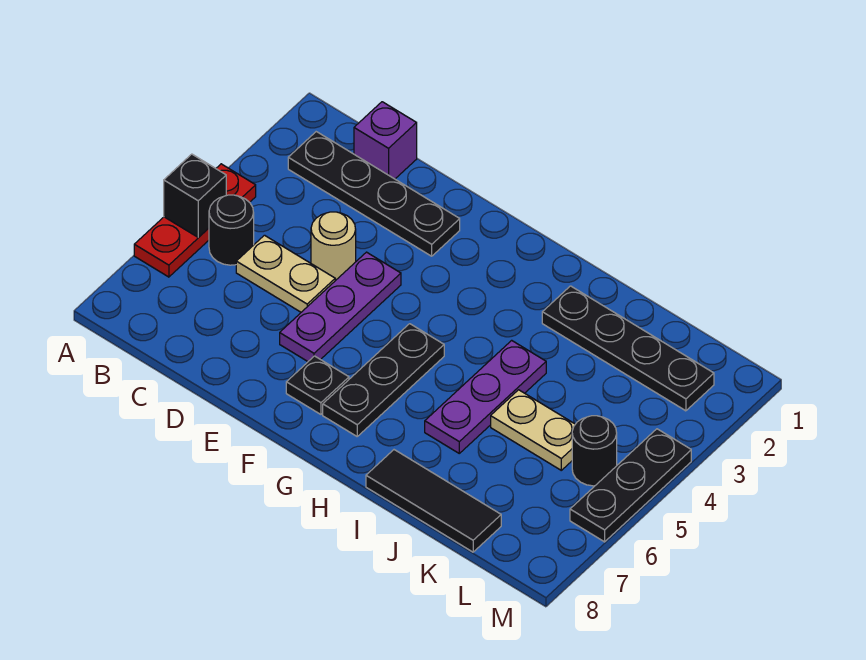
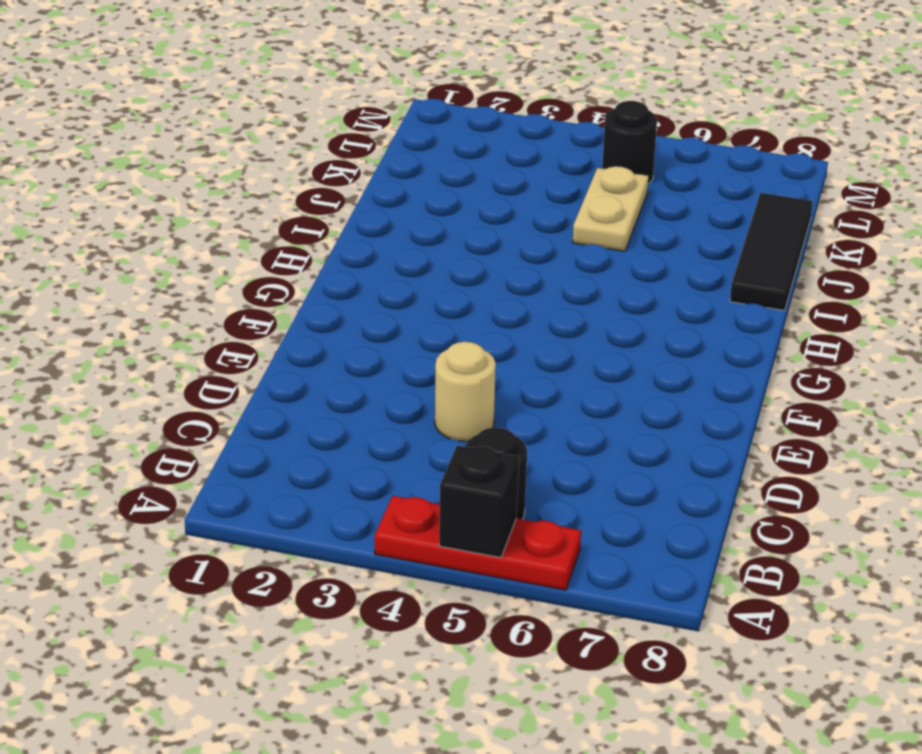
none -> black plate B2:E2 level 1
none -> purple brick C1 level 1
none -> tan plate C5:D5 level 1

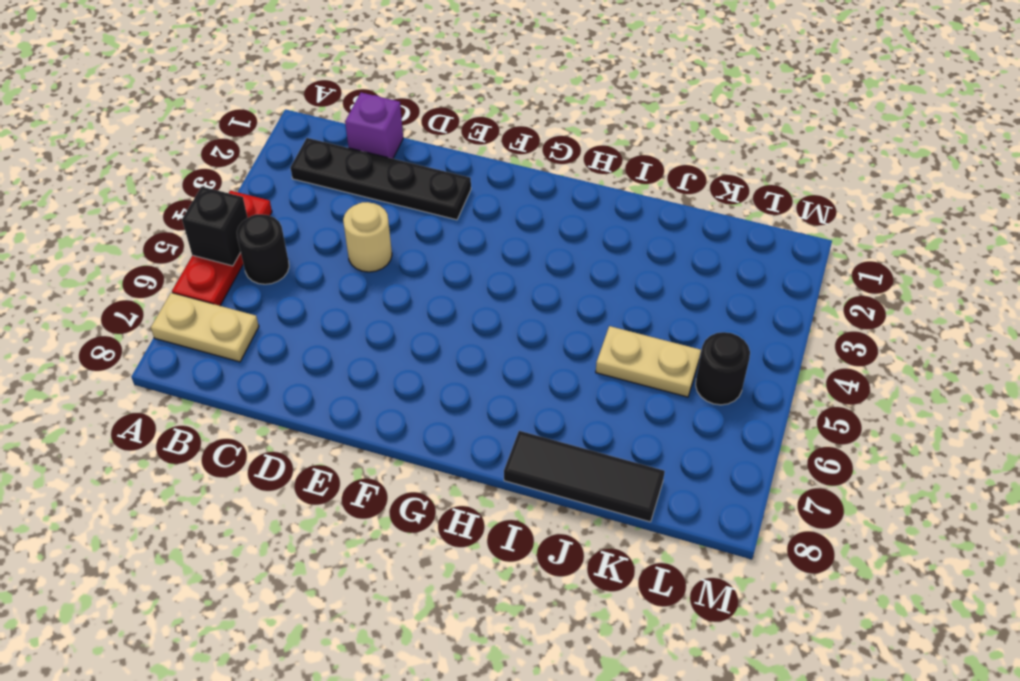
tan plate A7:B7 level 1 -> tan plate C5:D5 level 1
none -> purple plate E4:E6 level 1
none -> black plate F7 level 1
none -> black plate G5:G7 level 1

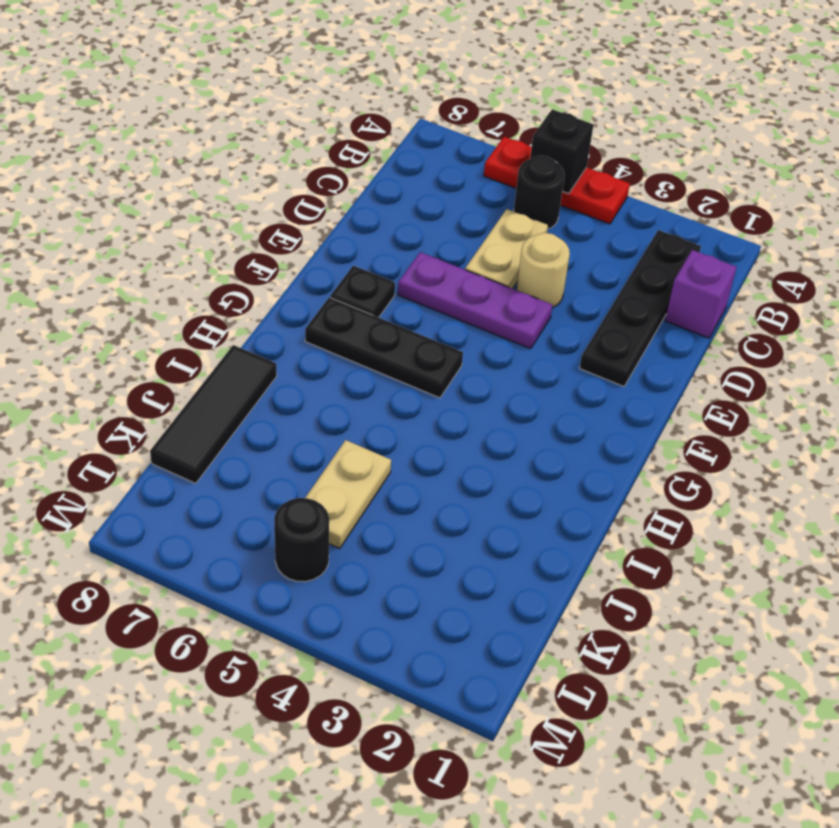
none -> black plate I2:L2 level 1
none -> purple plate I4:I6 level 1
none -> black plate M4:M6 level 1

